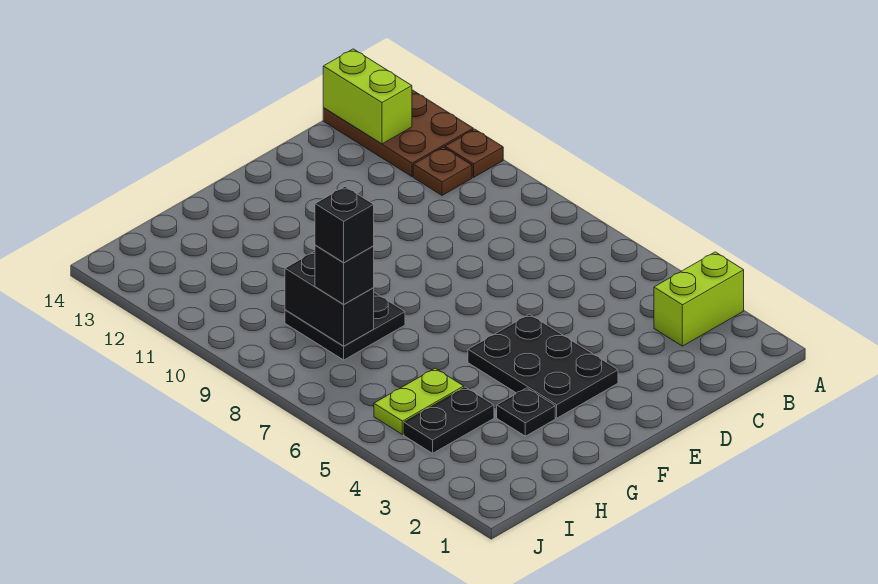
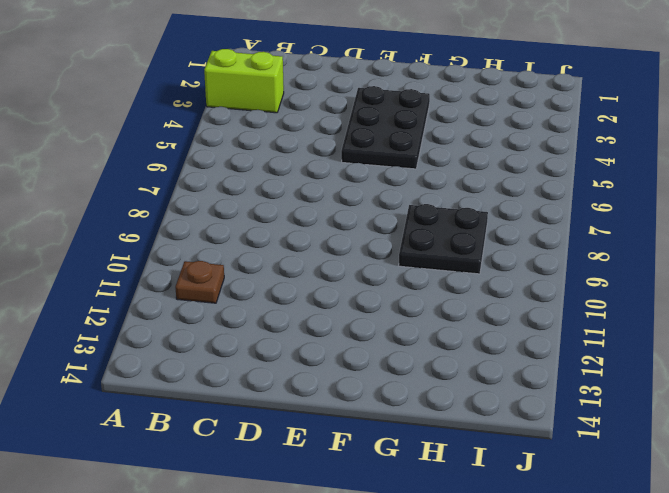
none -> brown plate A11 level 1
none -> brown plate A12:B14 level 1
none -> black plate G3 level 1

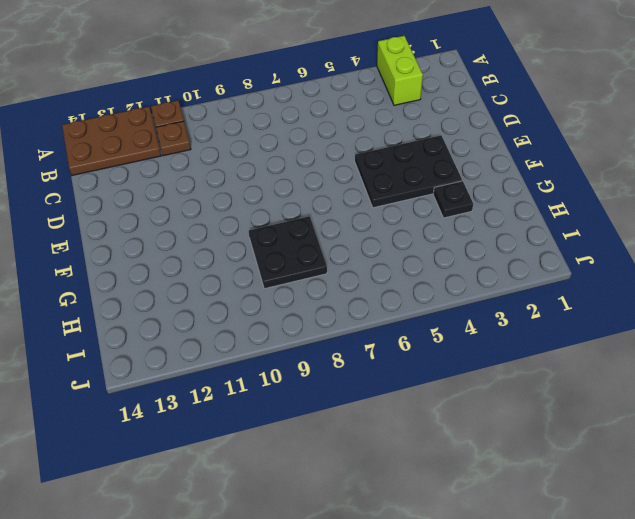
none -> black plate H4:I4 level 1
none -> lime plate H5:I5 level 1
none -> lime brick B13:B14 level 2

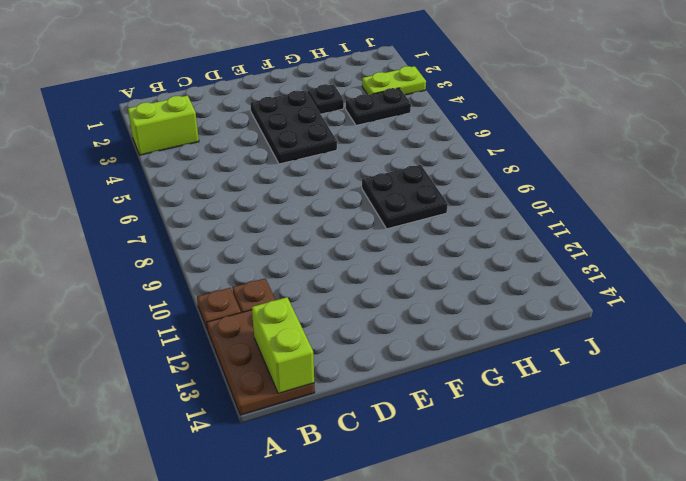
lime plate I3:J3 level 1 -> lime plate H5:I5 level 1
none -> black brick H8:H9 level 2
none -> black brick H8 level 3
none -> black brick H8 level 4

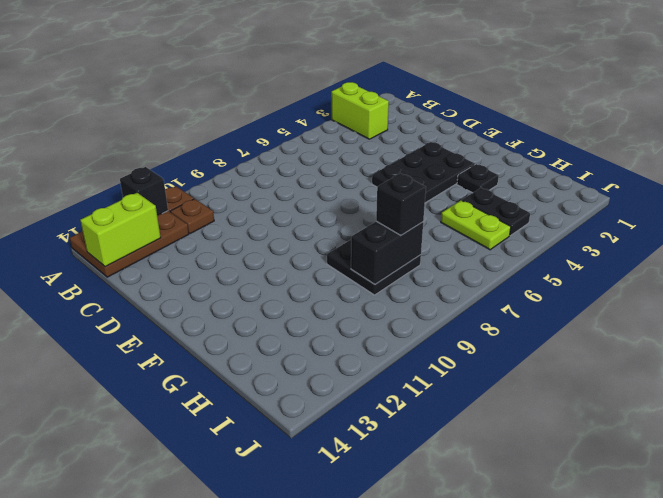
black brick A12 level 2 -> black brick H8 level 4

